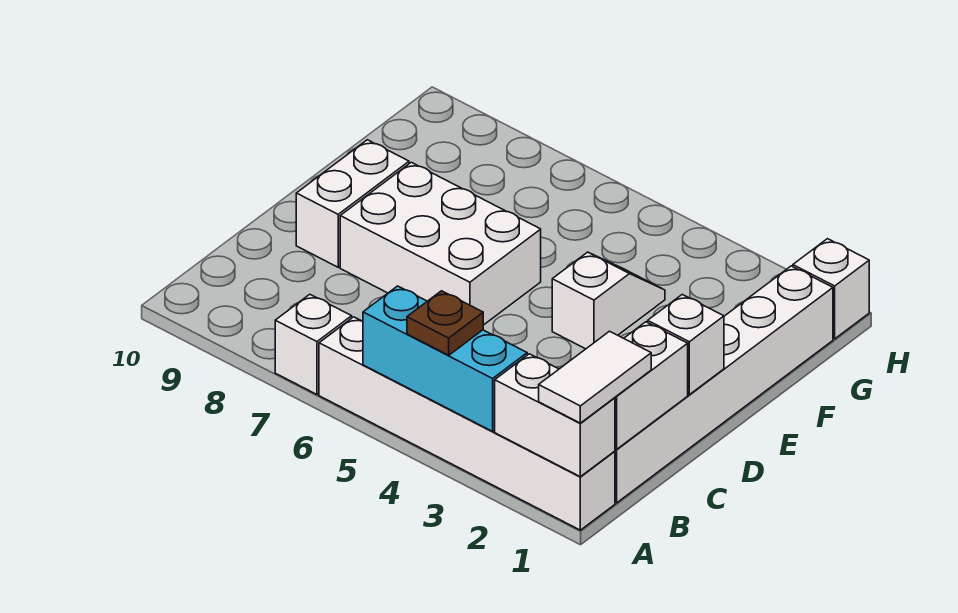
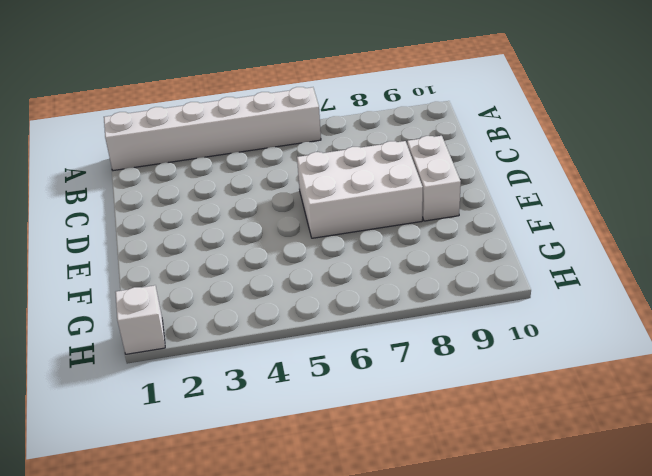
none -> white brick A7 level 1
none -> white brick B1:G1 level 1
none -> white slope E4:F4 level 1 top E

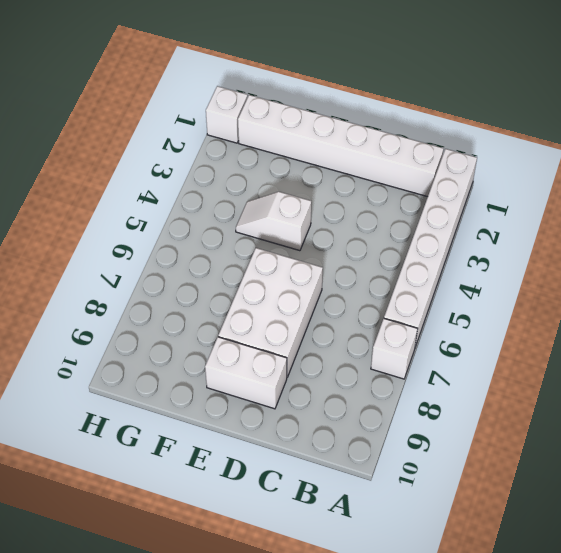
none -> white brick A1:A2 level 2
none -> cyan brick A3:A5 level 2
none -> white brick B1:C1 level 2

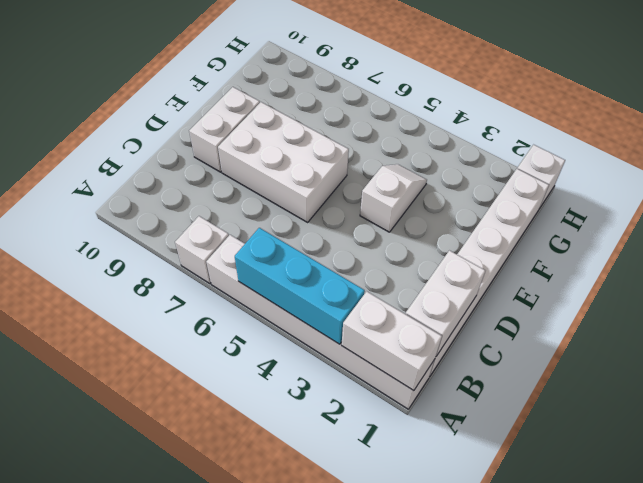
none -> white brick D1 level 2
none -> white tile A1:B1 level 3
none -> brown plate A4 level 3

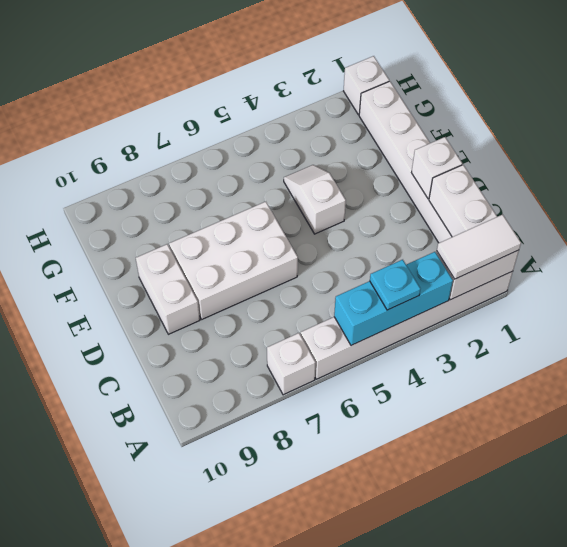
white tile A1:A2 level 3 -> white tile A1:B1 level 3
cyan plate A4 level 3 -> brown plate A4 level 3

